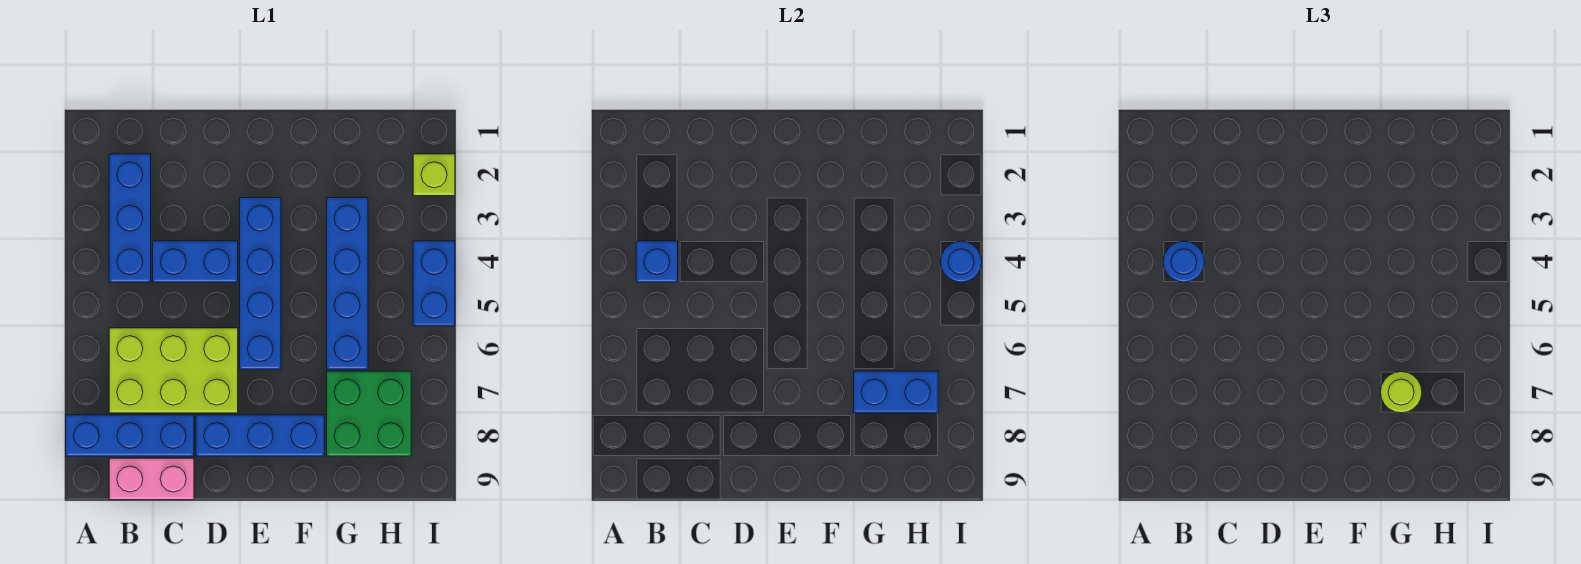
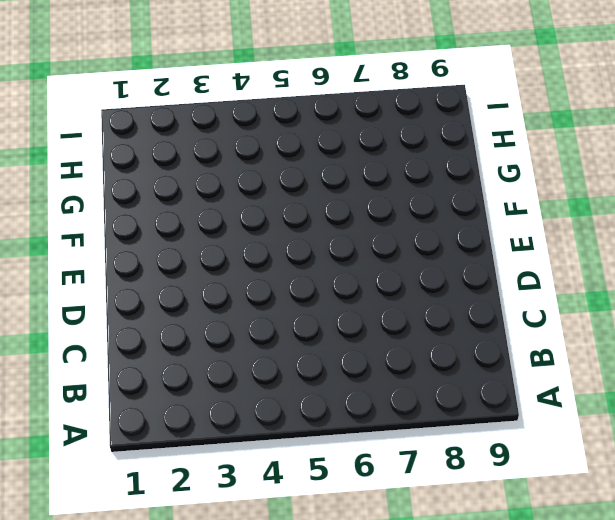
none -> blue brick A8:C8 level 1
none -> blue brick B2:B4 level 1
none -> lime brick B6:D7 level 1

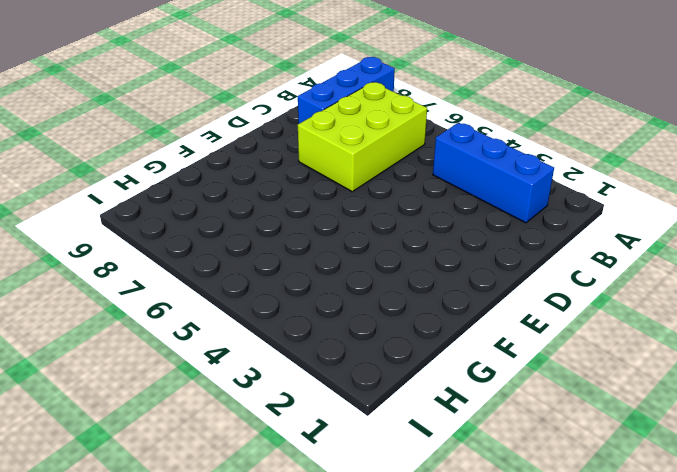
none -> pink brick B9:C9 level 1
none -> blue brick C4:D4 level 1
none -> blue brick D8:F8 level 1

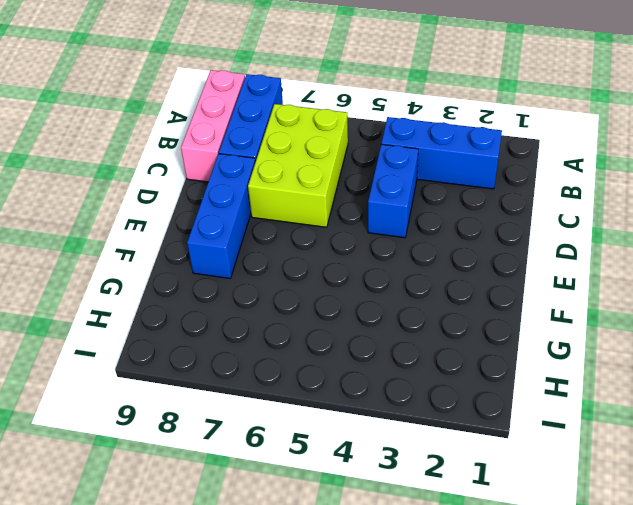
pink brick A9:C9 level 1 -> pink brick B9:C9 level 1
none -> blue brick E3:E6 level 1
none -> blue brick G3:G6 level 1
none -> green brick G7:H8 level 1

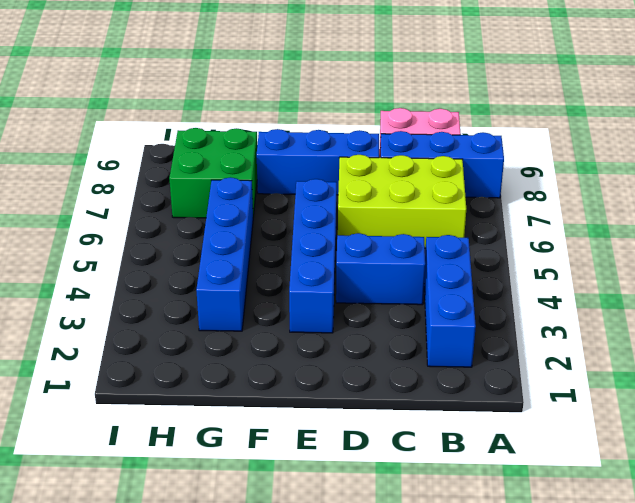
none -> lime brick I2 level 1
none -> blue brick I4:I5 level 1
none -> blue brick B4 level 2

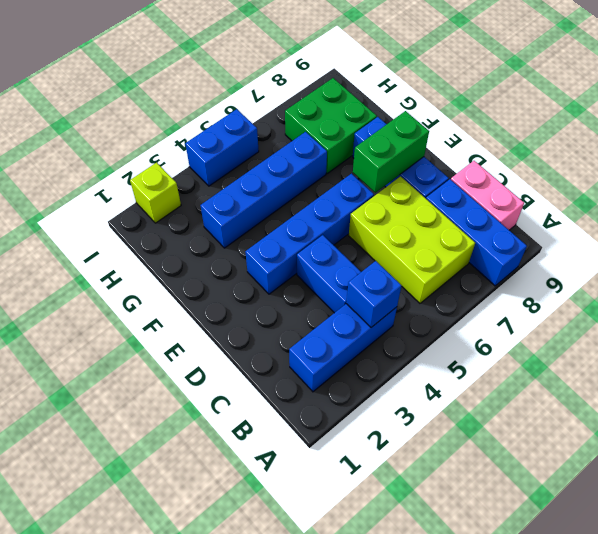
green brick E7:E8 level 2 -> none
none -> blue brick G7:H7 level 2
none -> blue round brick I4 level 2
none -> blue round brick B4 level 3

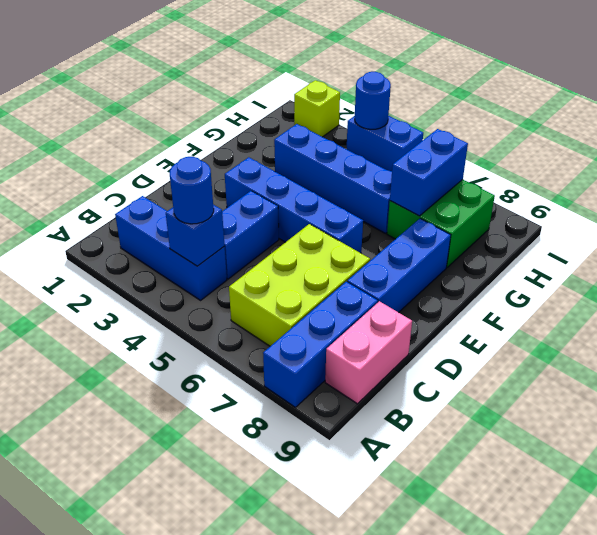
none -> lime round brick G7 level 3

